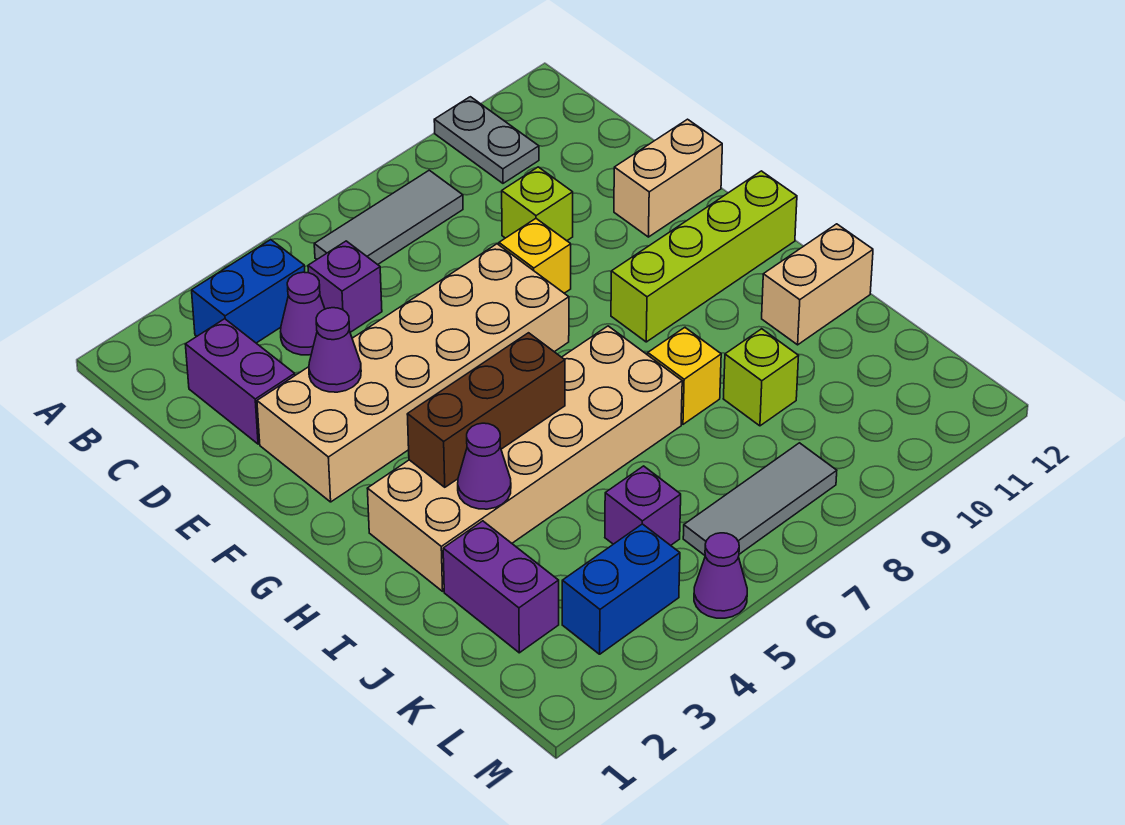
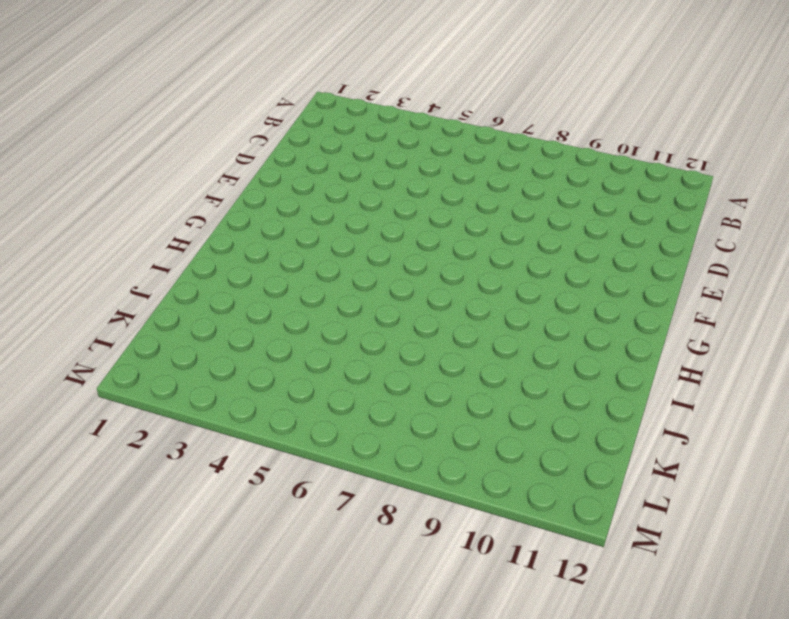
none -> grey plate A10:B10 level 1
none -> blue brick B3:B4 level 1
none -> grey tile B6:B8 level 1

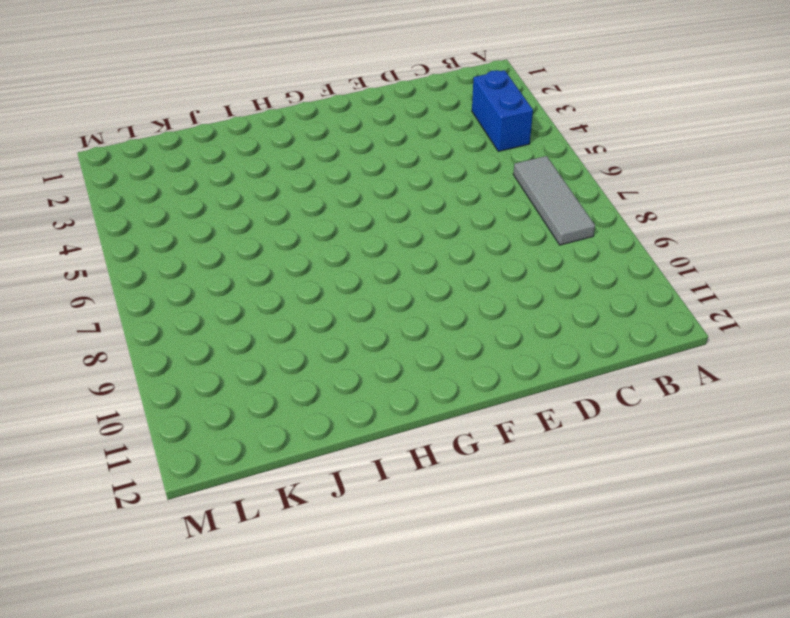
none -> grey plate A10:B10 level 1
none -> purple brick C2:D2 level 1
none -> purple cone C4 level 1

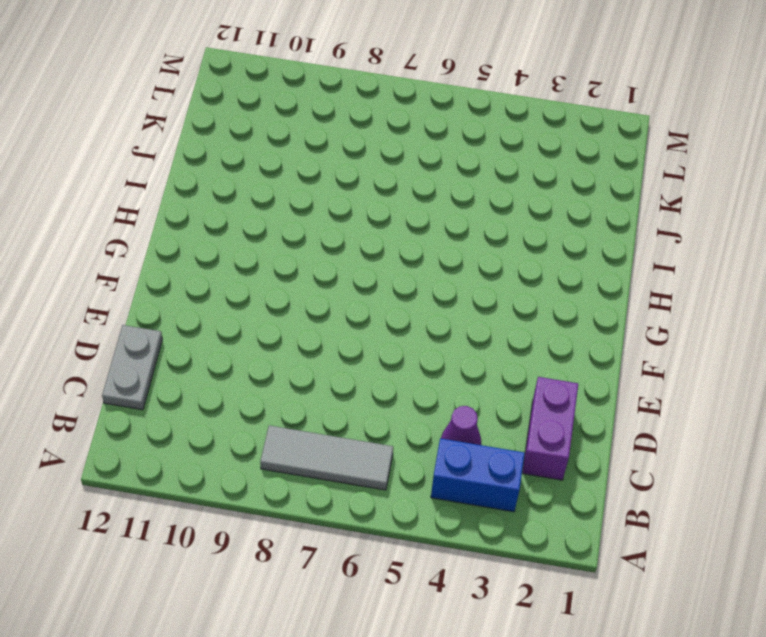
grey plate C12:D12 level 1 -> grey plate A10:B10 level 1
none -> purple brick C5 level 1
none -> lime brick D9 level 1
none -> tan brick E2:F7 level 1

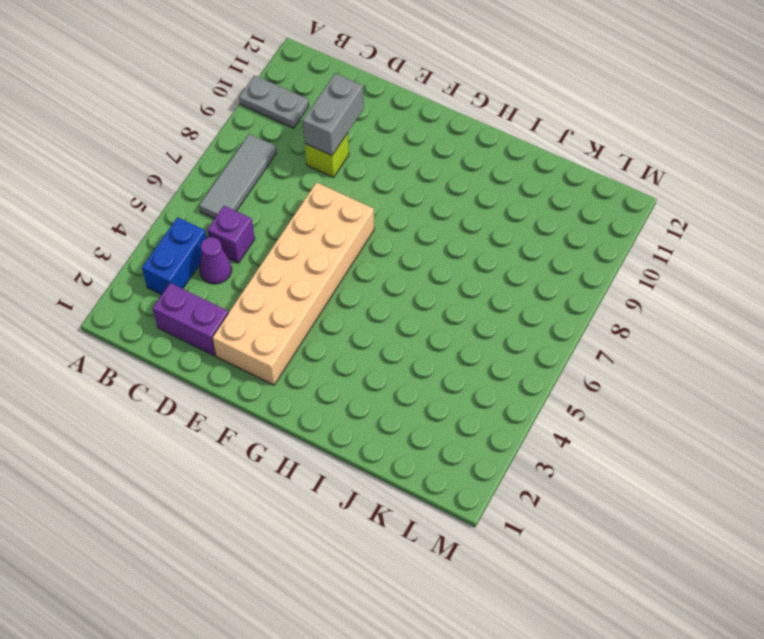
grey brick D9:D10 level 2 -> none
none -> yellow brick E8 level 1
none -> tan brick E11:E12 level 1
none -> lime brick G9:G12 level 1

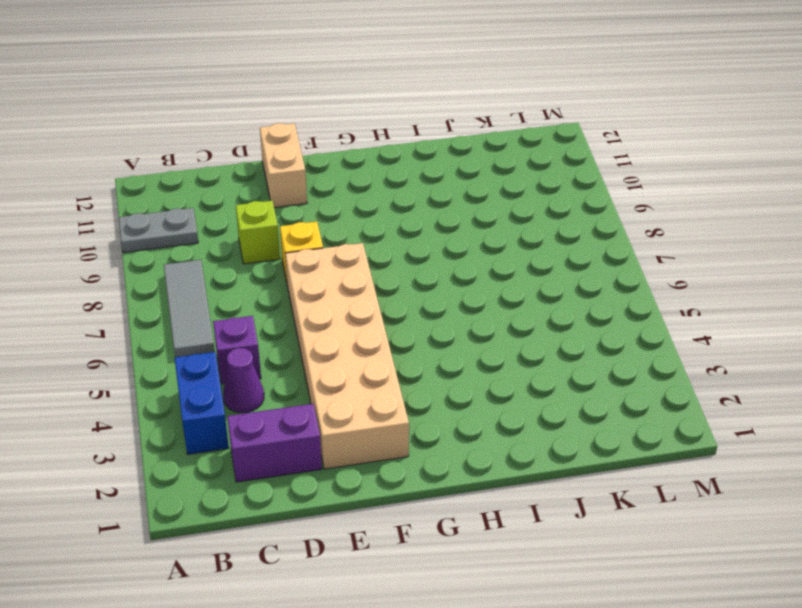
none -> lime brick G9:G12 level 1
none -> tan brick H2:I7 level 1
none -> yellow brick I8 level 1

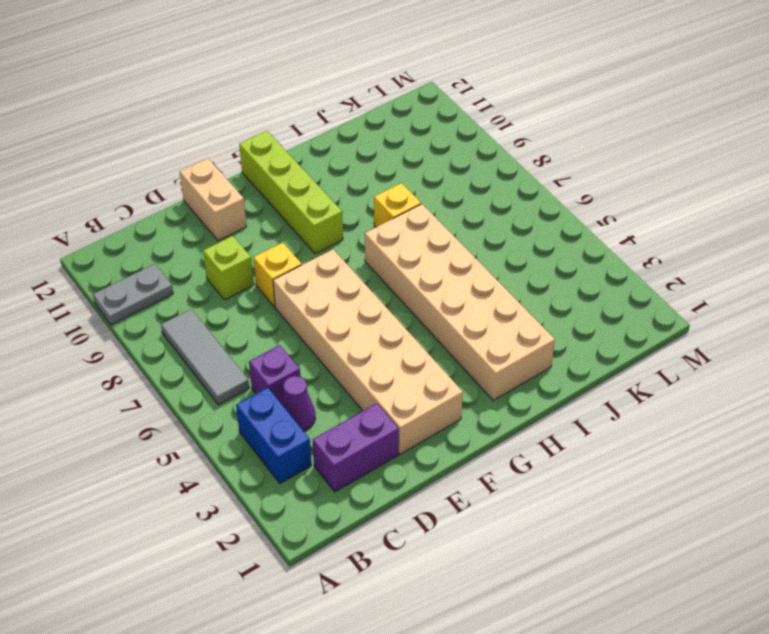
none -> tan brick I11:I12 level 1
none -> purple brick J2:K2 level 1
none -> lime brick J9 level 1

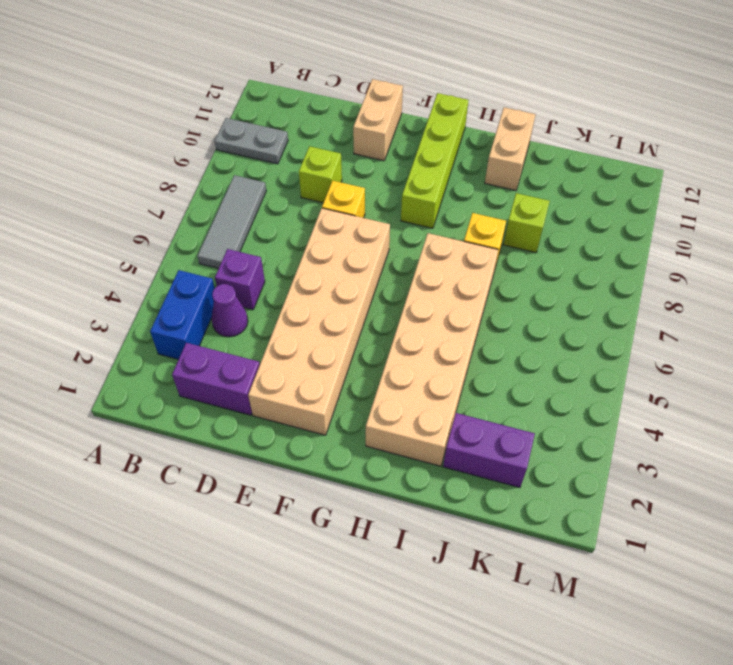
none -> purple brick K5 level 1
none -> blue brick L3:L4 level 1
none -> grey tile L6:L8 level 1

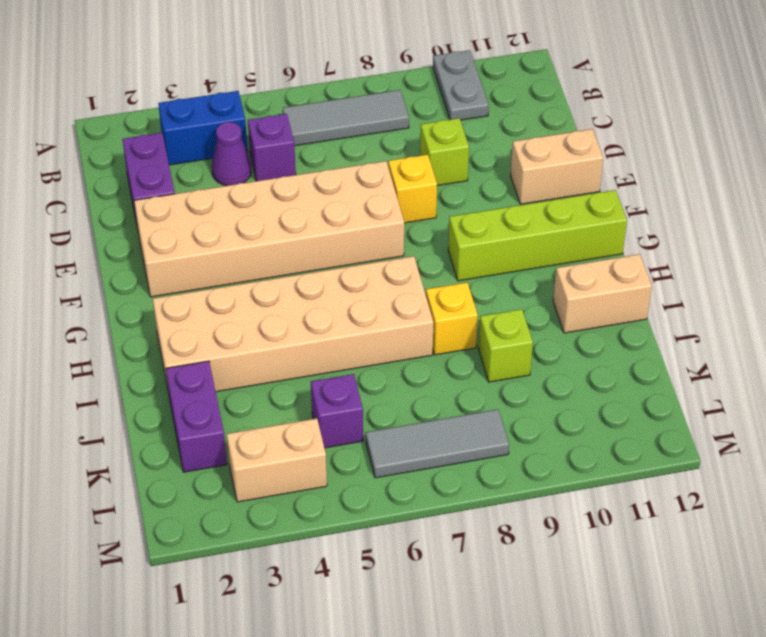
tan brick L3:L4 level 1 -> blue brick L3:L4 level 1
none -> purple cone M5 level 1
none -> purple cone E3 level 2
none -> brown brick H3:H5 level 2

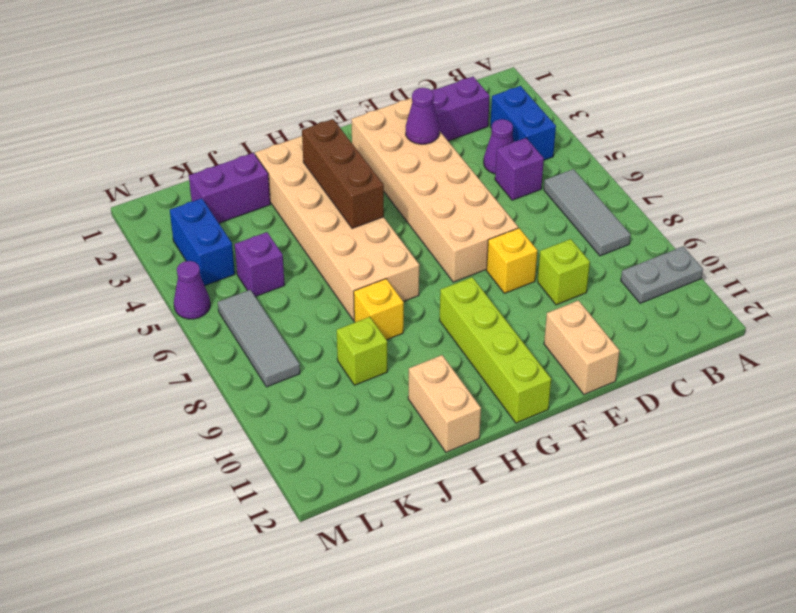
none -> purple cone I3 level 2

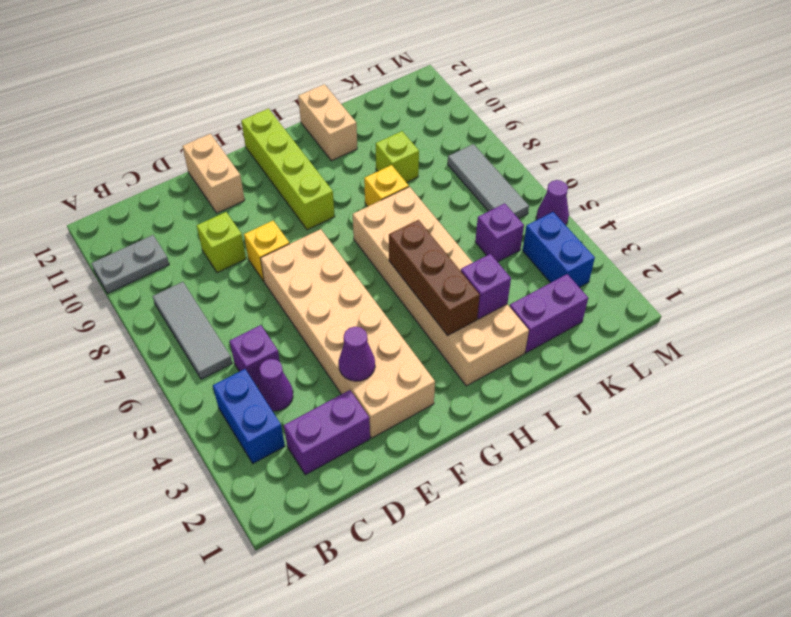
purple brick I3 level 2 -> purple cone I3 level 2

